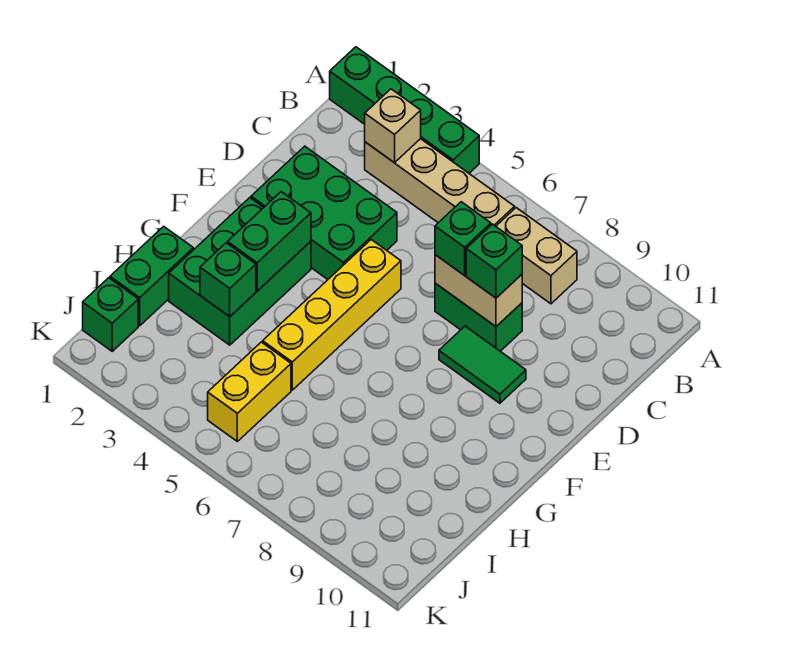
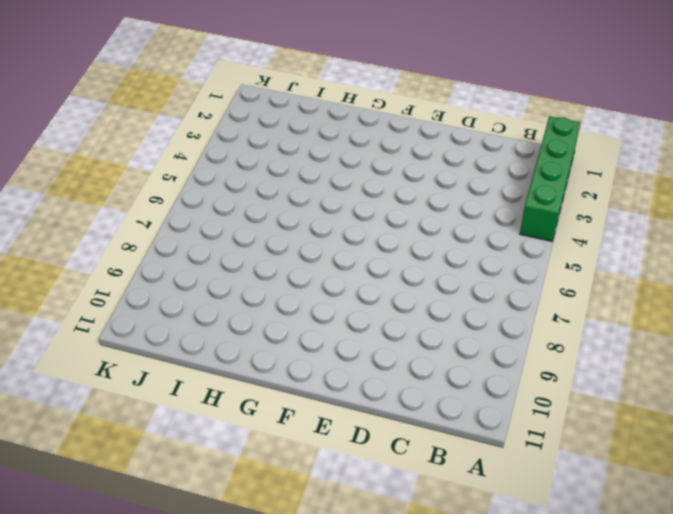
none -> tan brick B3:B6 level 1
none -> tan brick B7:B8 level 1
none -> green brick D2:E4 level 1

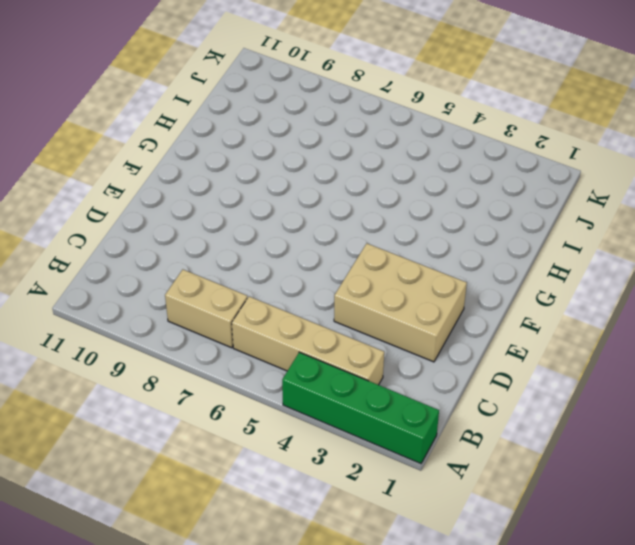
tan brick D2:E4 level 1 -> green brick D2:E4 level 1
none -> green brick D7:D8 level 1
none -> yellow brick E5:H5 level 1
none -> green tile E8:E9 level 1

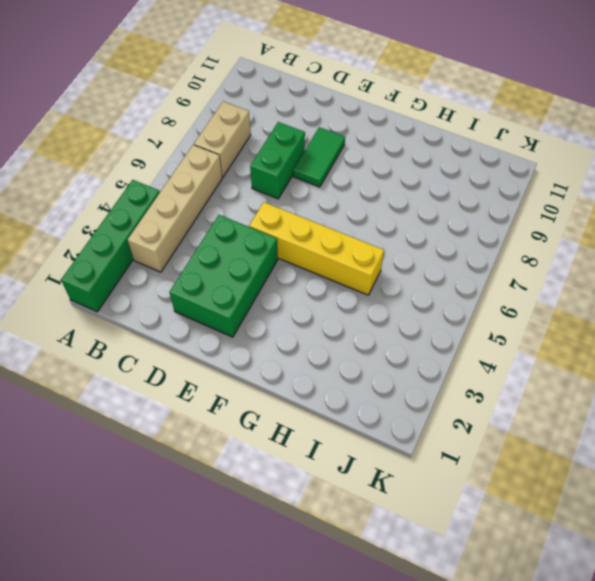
none -> green brick F2:H3 level 1
none -> green brick H1:I1 level 1
none -> yellow brick I5:J5 level 1

